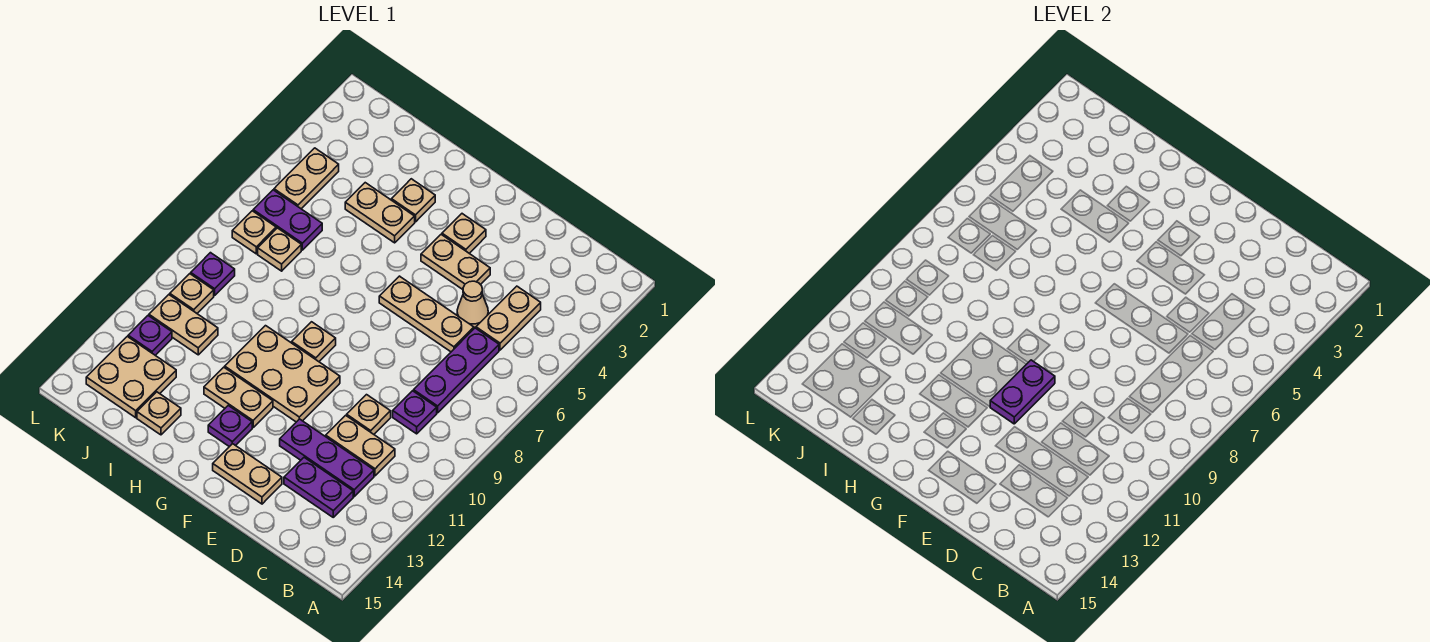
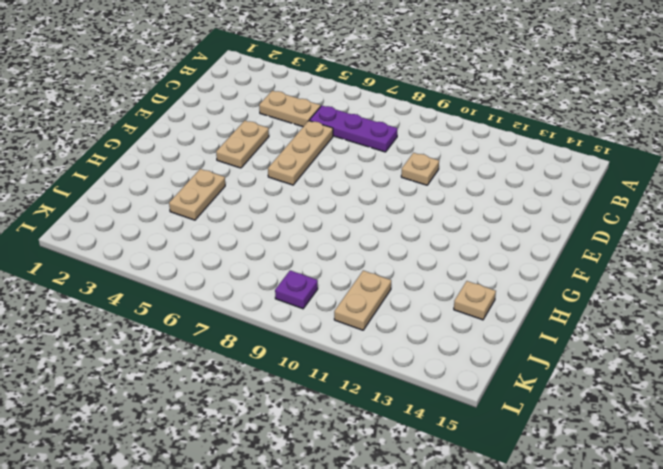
none -> purple plate C9 level 1
none -> tan plate C11:D11 level 1
none -> purple plate C12:E12 level 1

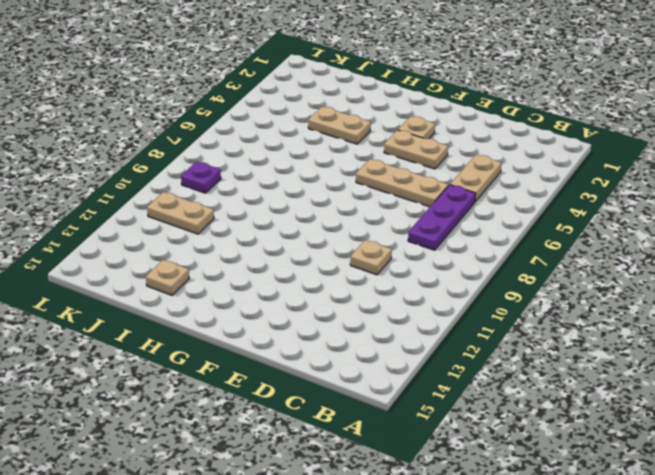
none -> purple plate C9 level 1
none -> tan plate C11:D11 level 1
none -> purple plate C12:E12 level 1

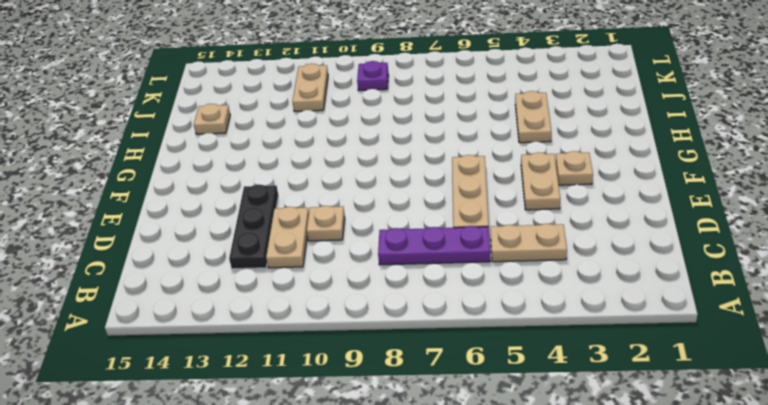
black plate C12:E12 level 1 -> purple plate C12:E12 level 1
none -> purple plate C9 level 1
none -> purple plate C13:D13 level 1
none -> tan cone D5 level 1

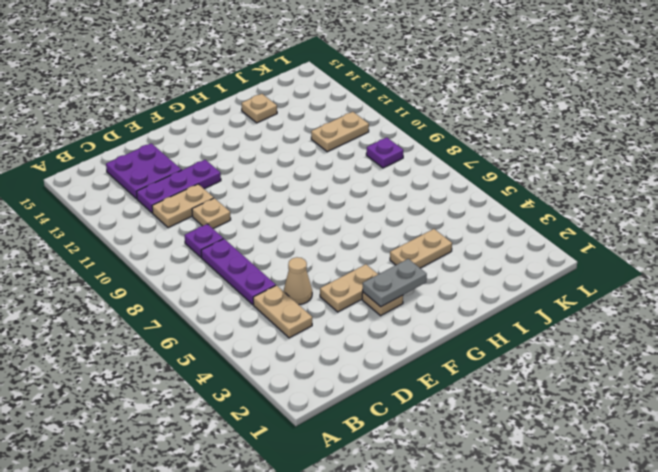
purple plate C13:D14 level 1 -> purple plate C13:D13 level 1
grey plate F3:G3 level 2 -> none
none -> tan plate D6:F6 level 1
none -> tan plate E14:F14 level 1
none -> tan plate F10:H11 level 1

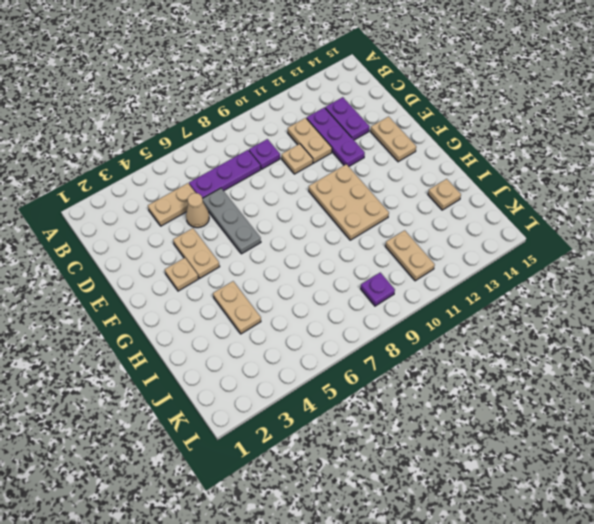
grey plate D6:F6 level 1 -> tan plate D6:F6 level 1
none -> tan plate G9 level 1
none -> tan plate G12:H12 level 1
none -> purple plate G13 level 1

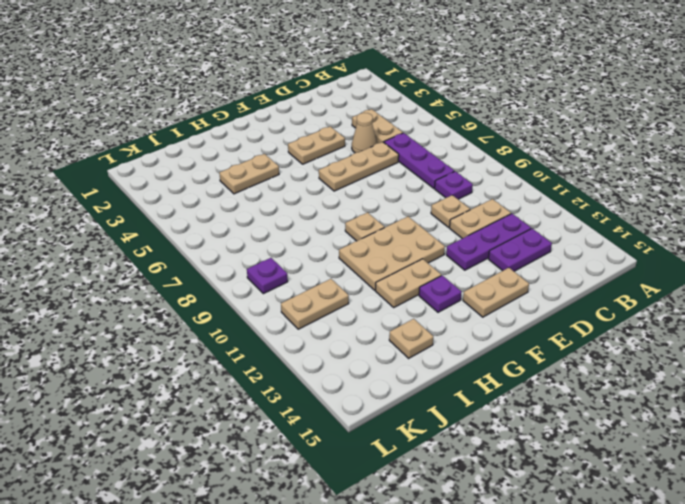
none -> tan plate F3 level 1
none -> tan plate H3 level 1
none -> purple plate J6:K6 level 1

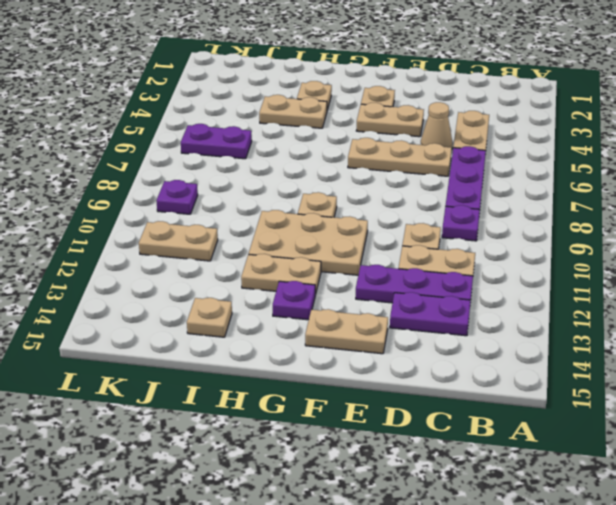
none -> tan plate J7 level 1
none -> tan plate J13:K14 level 1
none -> tan plate K4:K5 level 1

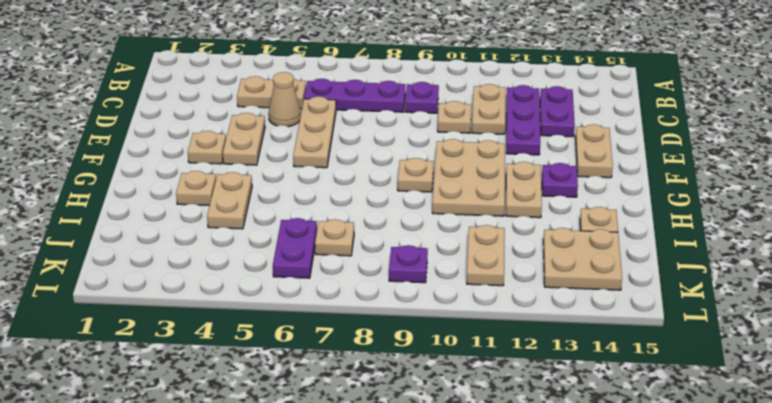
none -> tan plate K4:K5 level 1
none -> tan plate K7 level 1
none -> tan plate K10 level 1

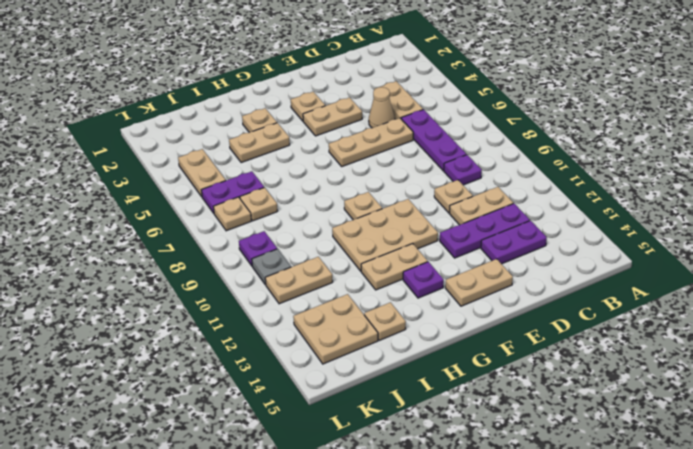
grey plate K10 level 1 -> tan plate K10 level 1
none -> purple plate K12 level 1
none -> purple plate F10:F11 level 2

